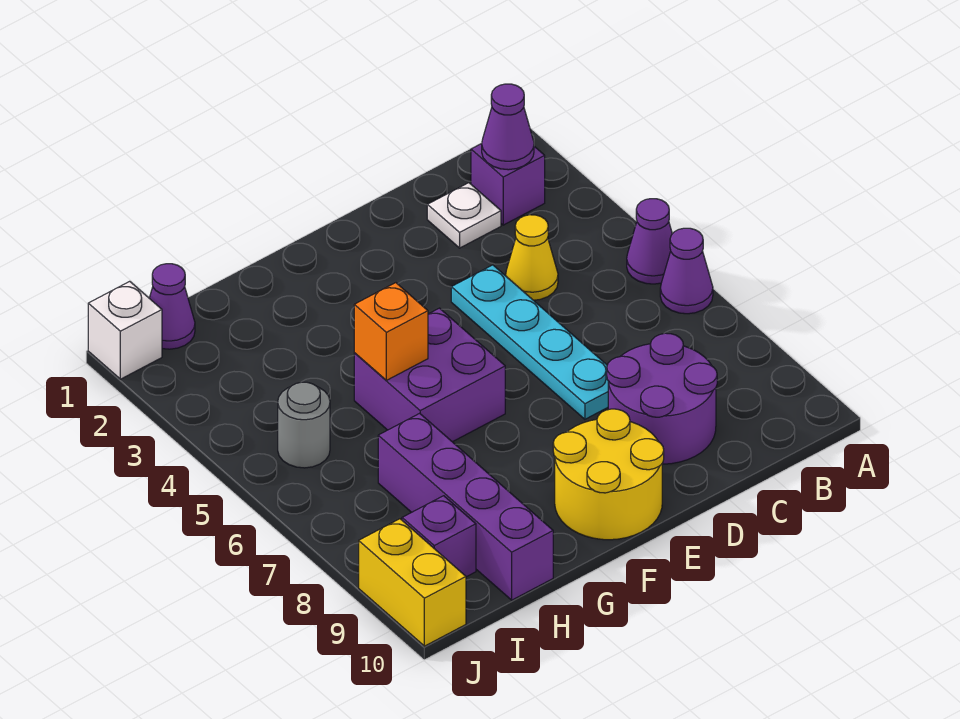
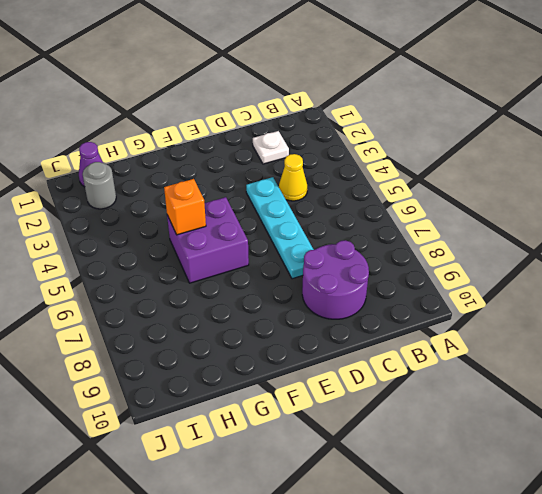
grey round brick I2 level 1 -> grey round brick I5 level 1
none -> purple cone A5 level 1
none -> purple cone A6 level 1
none -> purple brick B2 level 1

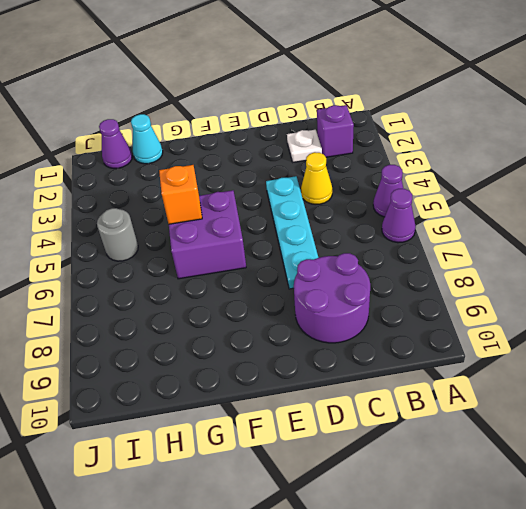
cyan cone H1 level 1 -> none
none -> yellow round brick E9:F10 level 1
none -> purple brick H7:H10 level 1
none -> purple brick I9 level 1

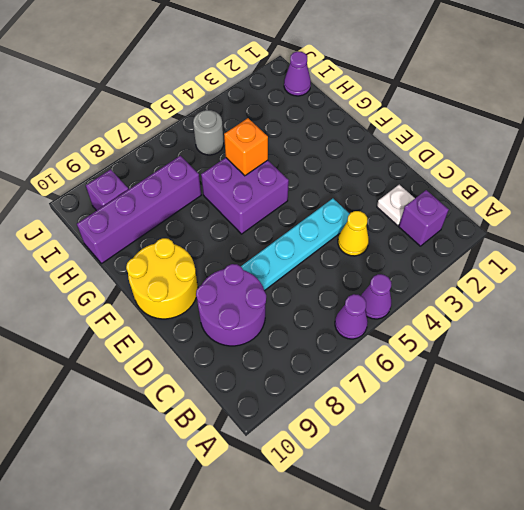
none -> white brick J1 level 1
none -> yellow brick J9:J10 level 1
none -> purple cone B2 level 2

